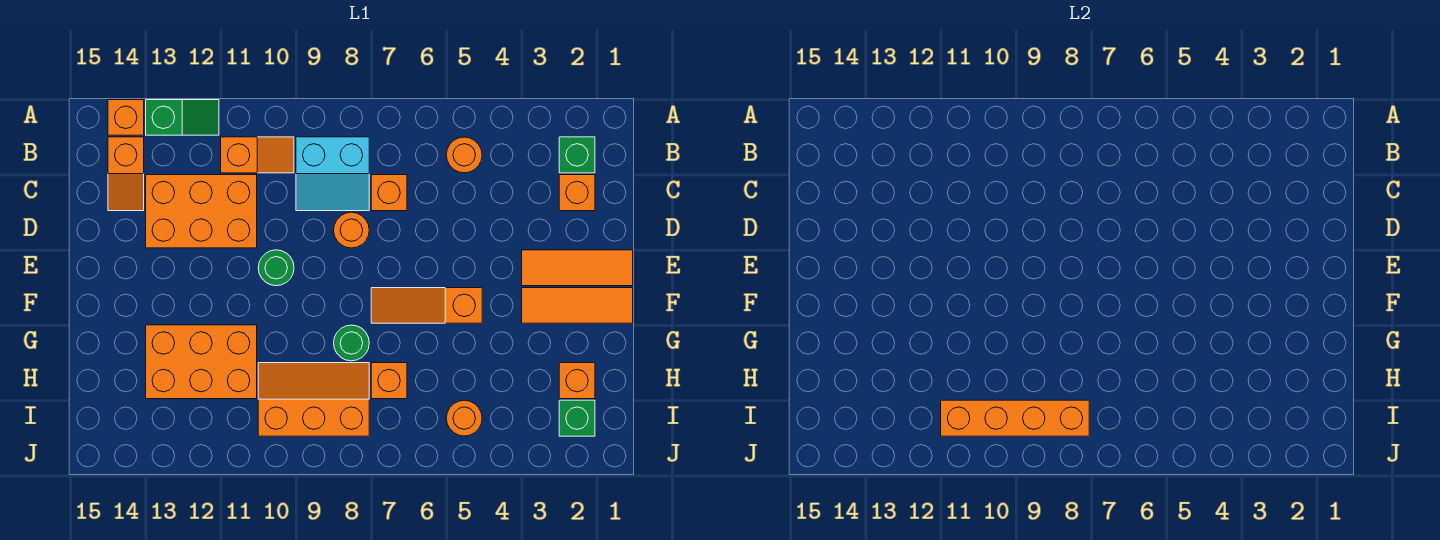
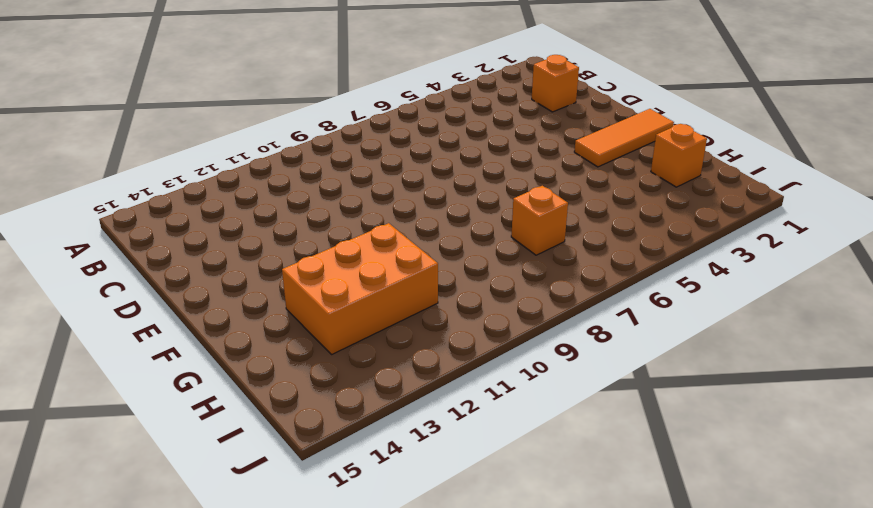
none -> green slope A12:A13 level 1 top 13
none -> orange brick A14 level 1
none -> green brick B2 level 1

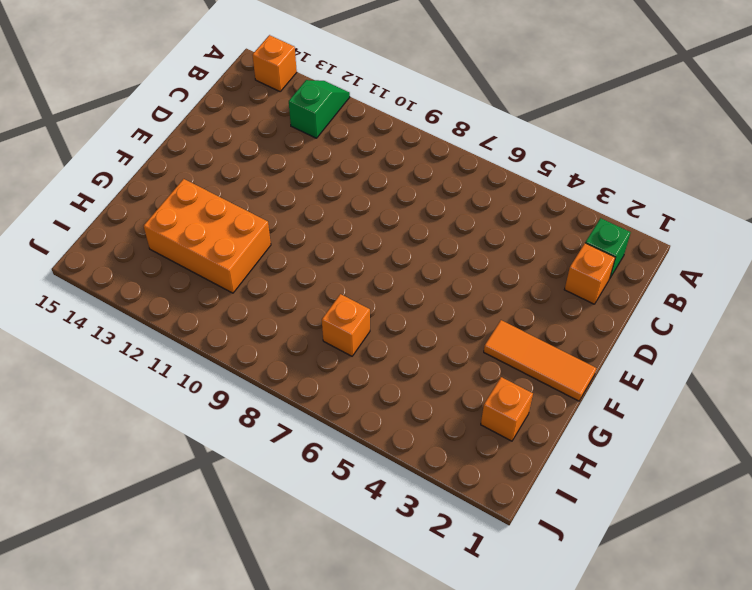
green slope A12:B12 level 1 top B -> green slope A12:A13 level 1 top 13
none -> orange round brick B5 level 1
none -> cyan slope B8:C9 level 1 top B
none -> orange slope B10:B11 level 1 top 11

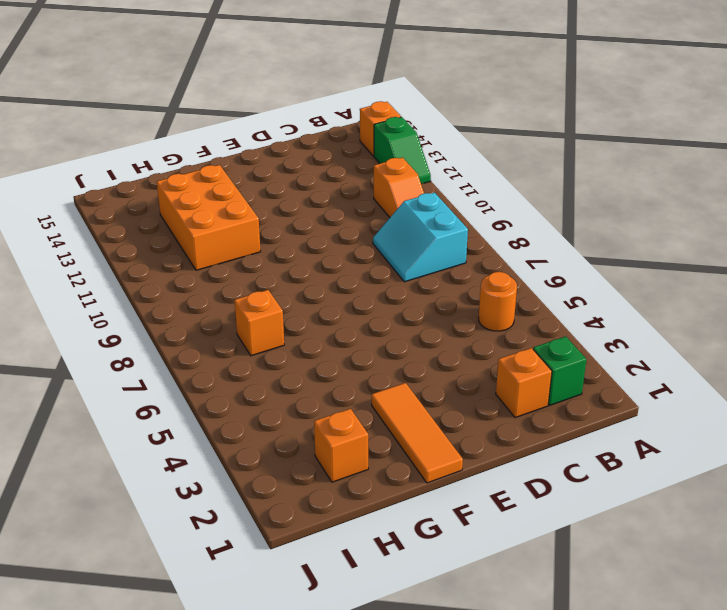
none -> orange slope B14:C14 level 1 top B
none -> orange brick C7 level 1
none -> orange brick C11:D13 level 1

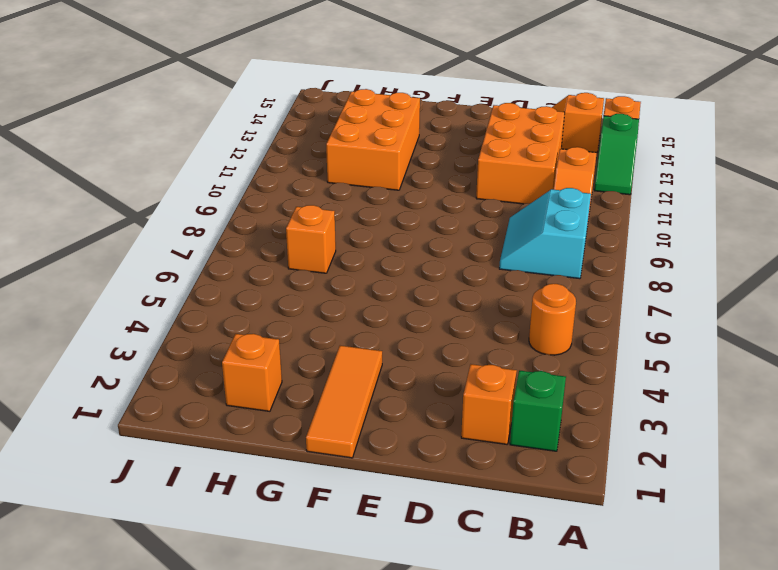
none -> orange brick C7 level 1
none -> orange round brick D8 level 1
none -> orange tile E1:E3 level 1

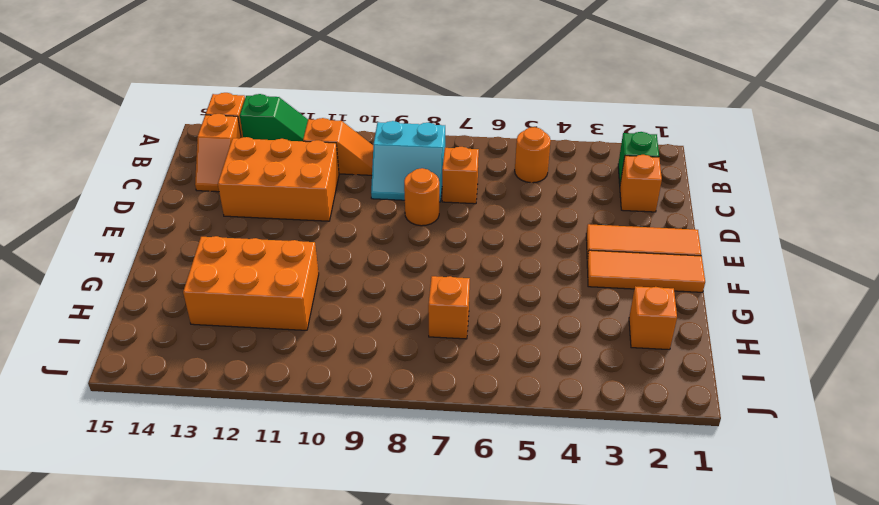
none -> green round brick E10 level 1
none -> orange slope F5:F7 level 1 top 5
none -> green round brick G8 level 1

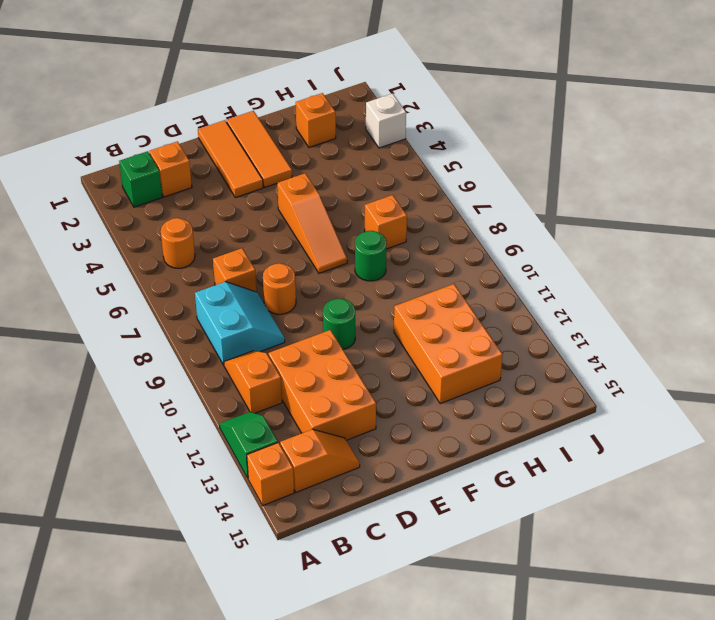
white brick J3 level 1 -> none
none -> orange slope H8:I10 level 1 top I
none -> green brick I2 level 1
none -> orange round brick I5 level 1

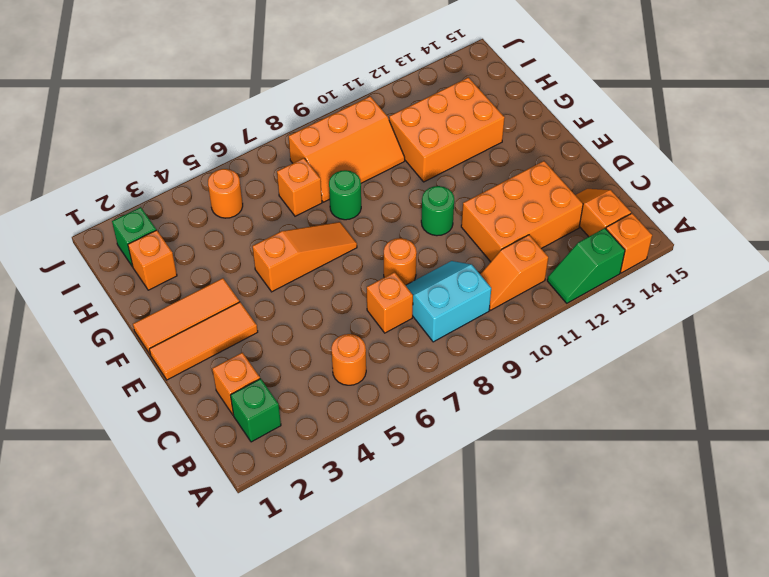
none -> orange brick I8:I11 level 2

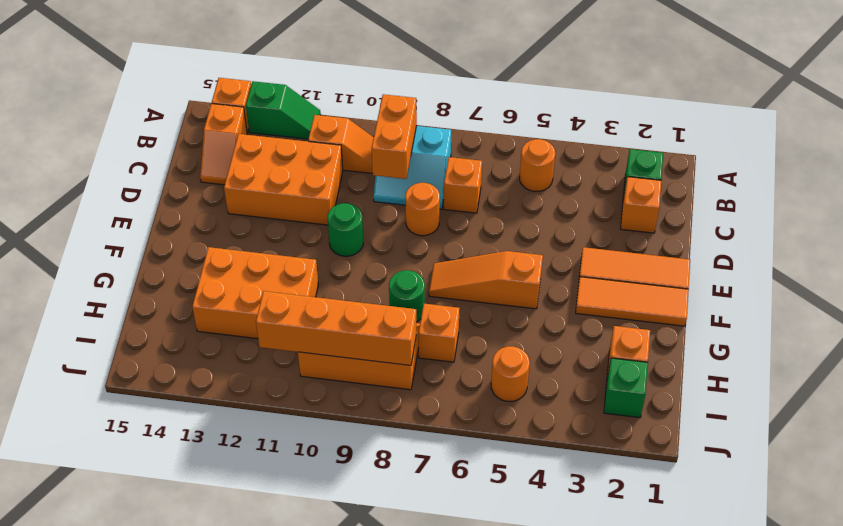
orange brick B9:C9 level 2 -> none

